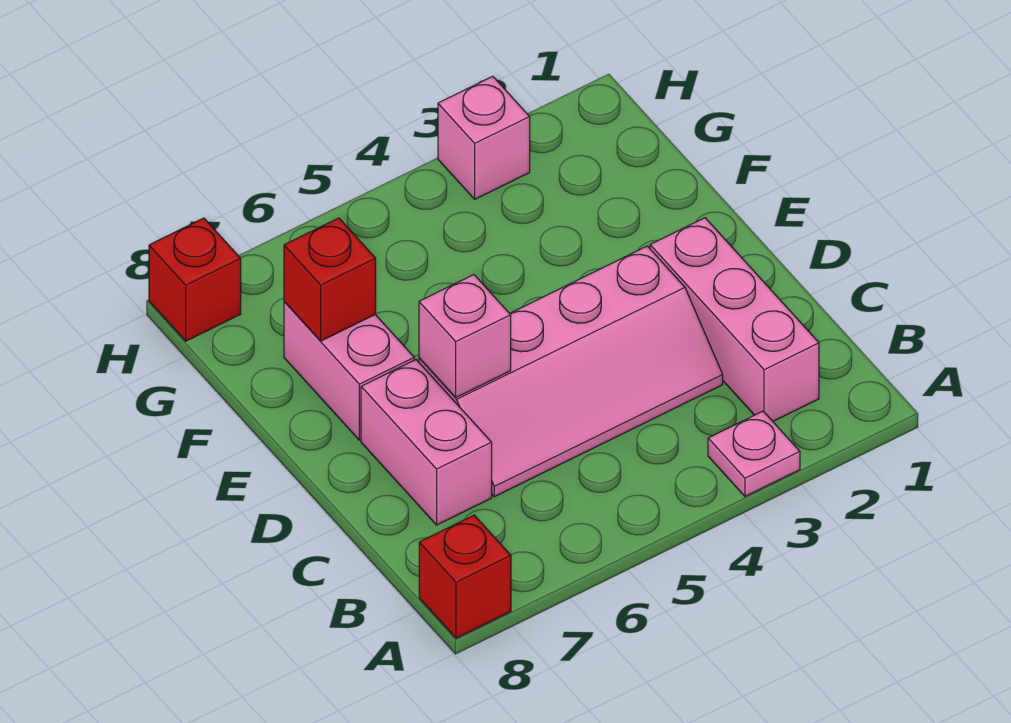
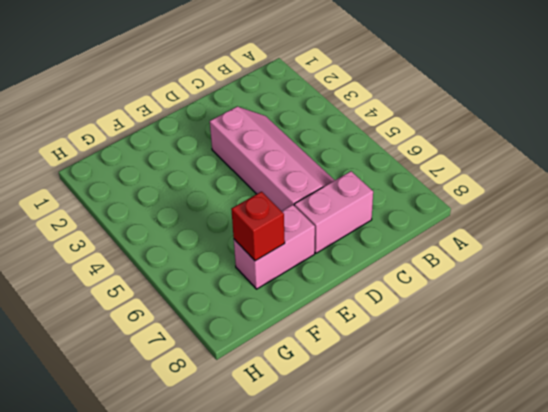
none -> pink plate A3 level 1
none -> red brick A8 level 1

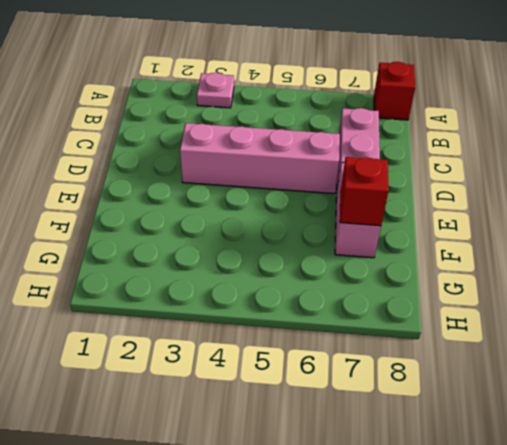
none -> pink brick B2:D2 level 1
none -> pink brick H3 level 1

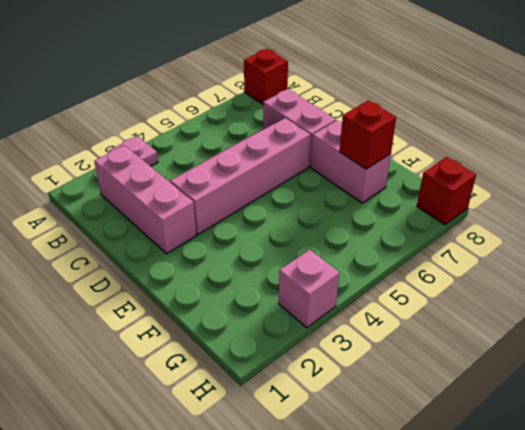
none -> pink brick D6 level 2

